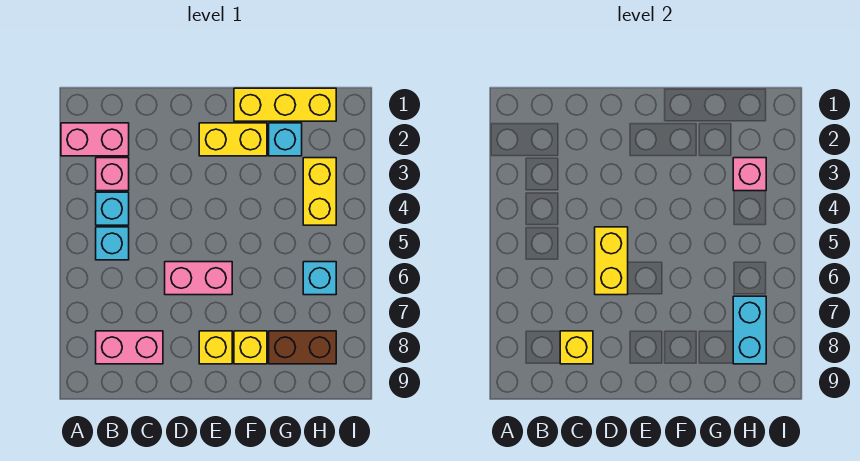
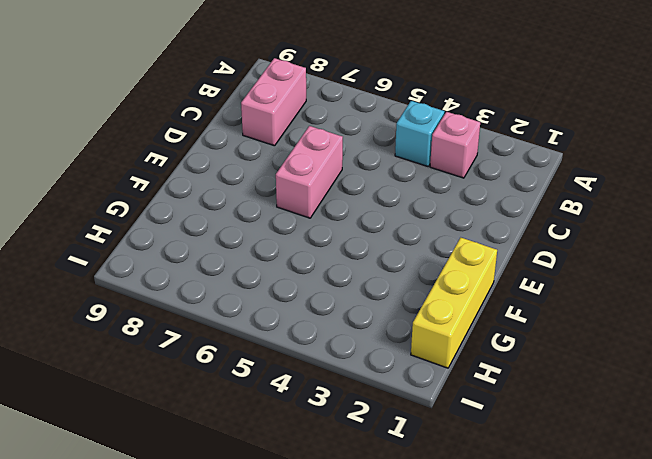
none -> pink brick A2:B2 level 1
none -> cyan brick B5 level 1
none -> yellow brick E2:F2 level 1

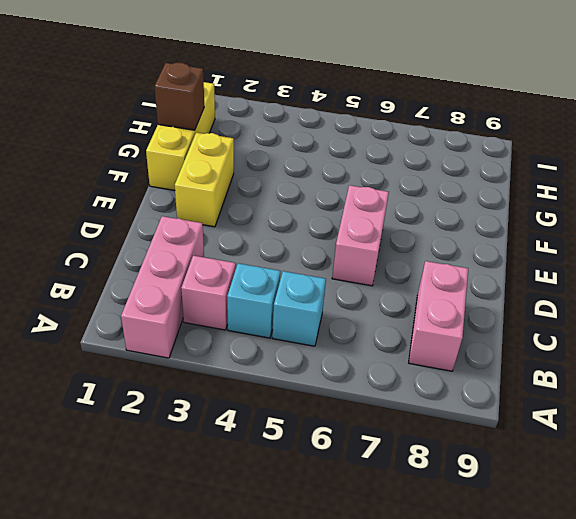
pink brick A2:C2 level 1 -> pink brick A2:B2 level 1
brown brick G1 level 2 -> none
none -> yellow brick E8 level 1
none -> yellow brick F8 level 1
none -> cyan brick G2 level 1

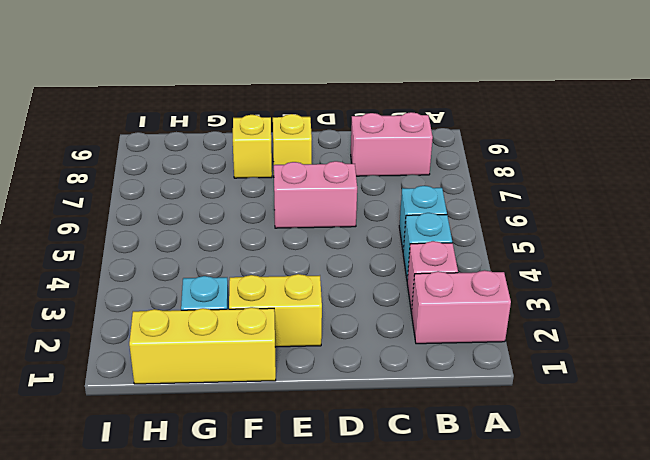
none -> brown brick G8:H8 level 1
none -> yellow brick H3:H4 level 1
none -> cyan brick H6 level 1

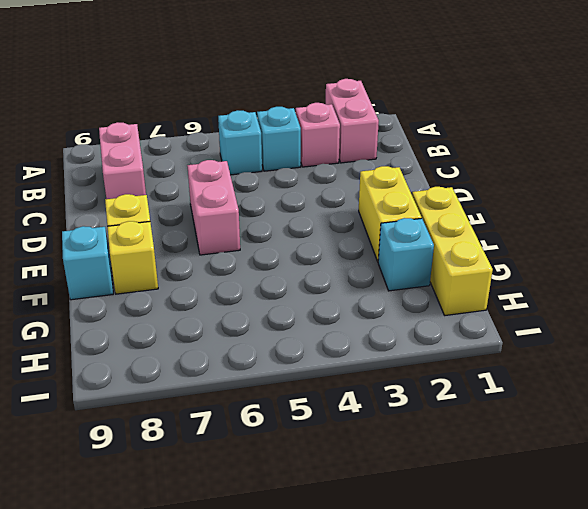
cyan brick F9 level 1 -> cyan brick H6 level 1
none -> brown brick G8:H8 level 1
none -> yellow brick H3:H4 level 1
none -> yellow brick C8 level 2

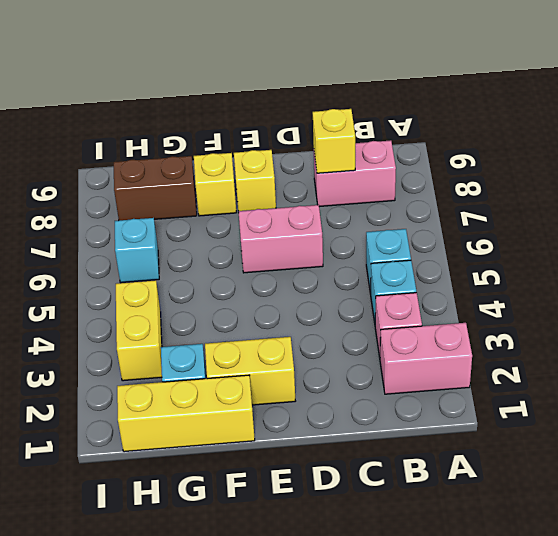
none -> yellow brick D5:D6 level 2
none -> pink brick H3 level 2
none -> cyan brick H7:H8 level 2

